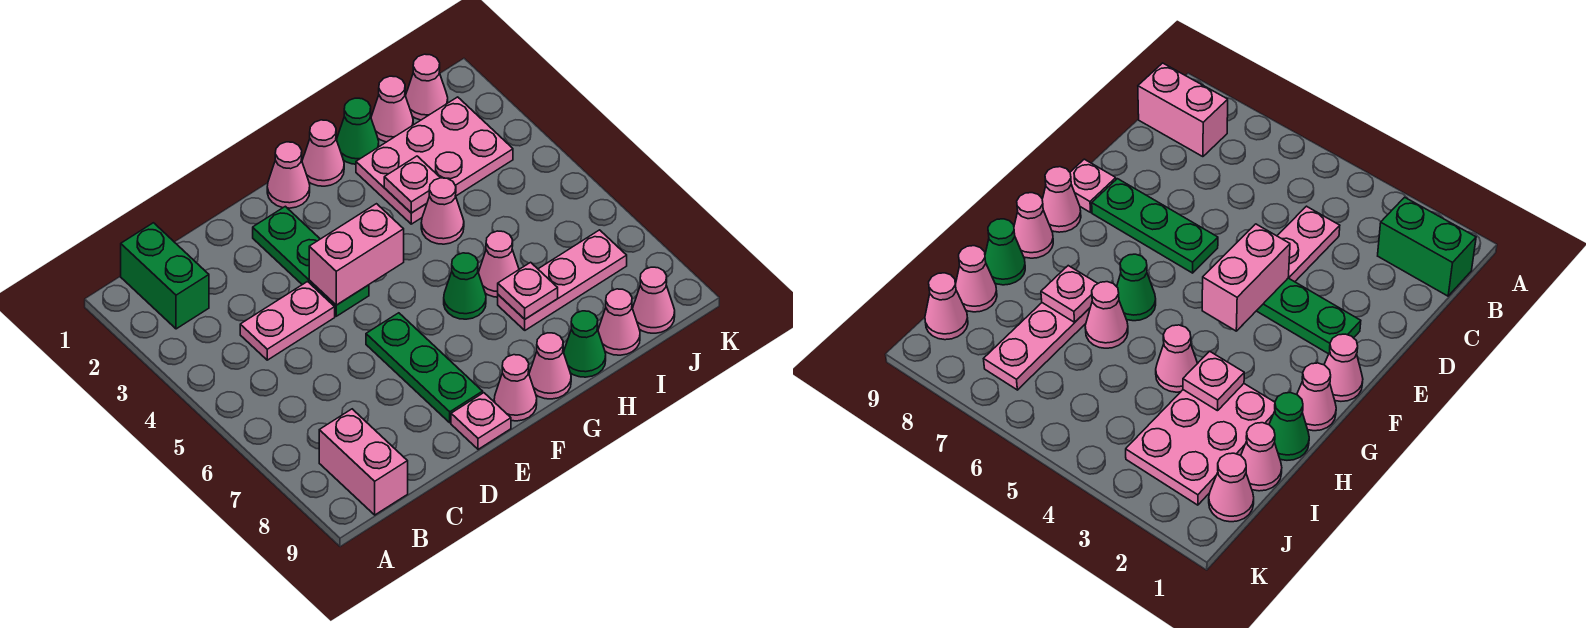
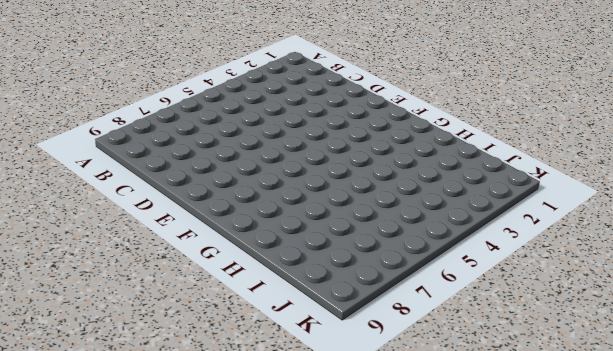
none -> green brick B1:B2 level 1
none -> pink brick B8:B9 level 1
none -> pink plate C4:D4 level 1

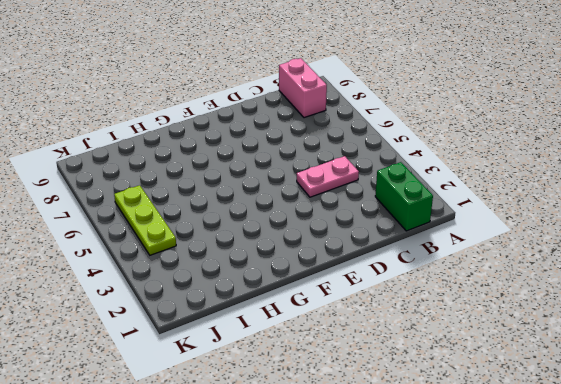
lime plate J4:J6 level 1 -> none
none -> green plate E2:E4 level 1
none -> green plate E6:E8 level 1
none -> pink plate E9 level 1

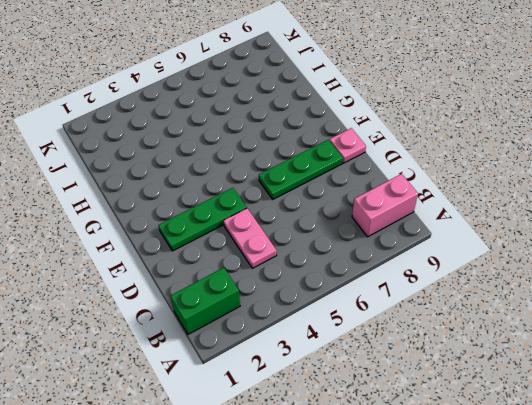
none -> pink cone F1 level 1
none -> pink cone F9 level 1
none -> pink cone G1 level 1

